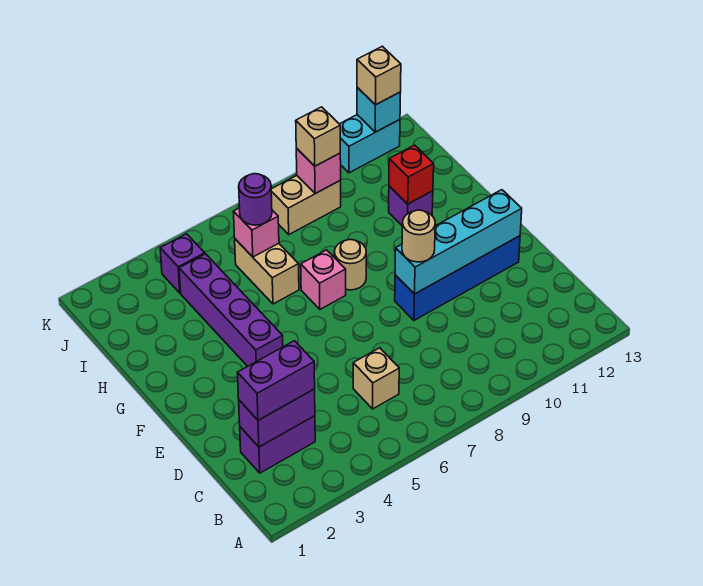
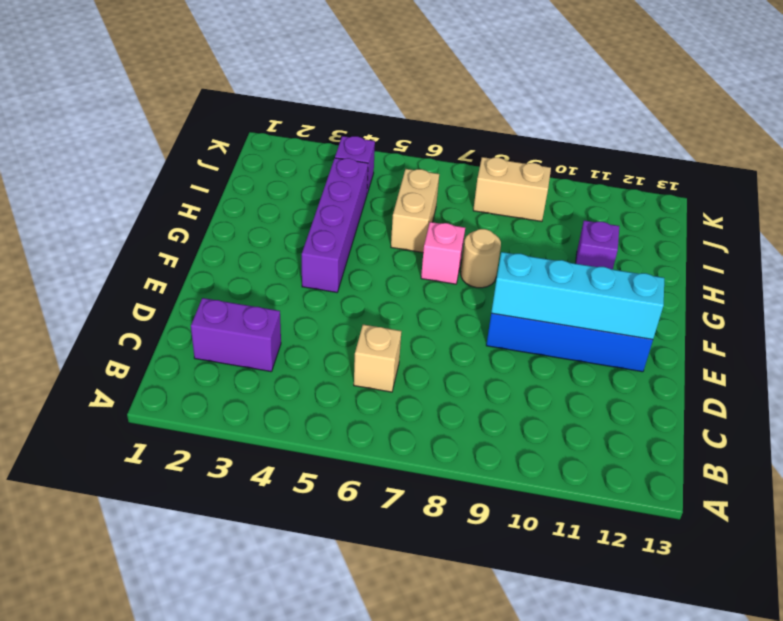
none -> cyan brick K11:K12 level 1
none -> purple brick C2:C3 level 2
none -> red brick H11 level 2

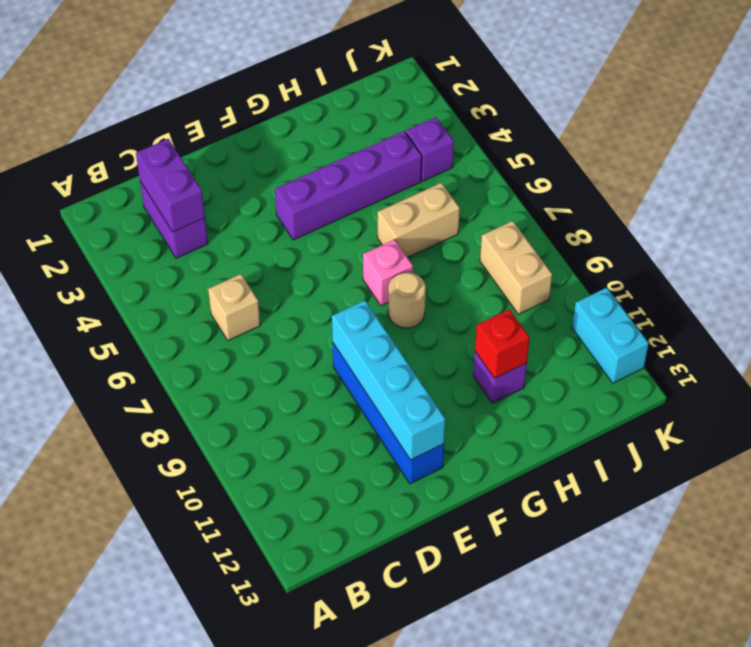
none -> pink brick I6 level 2
none -> pink brick J9 level 2
none -> cyan brick K12 level 2

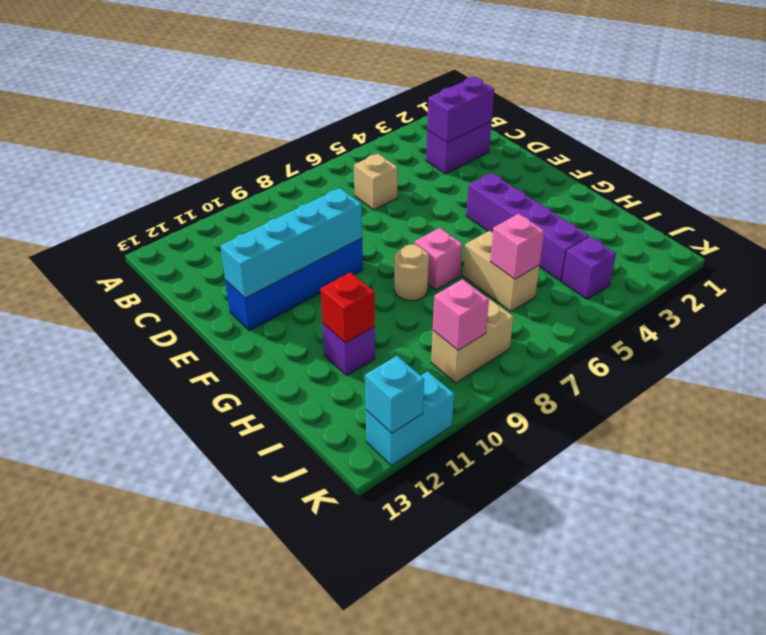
none -> purple brick C2:C3 level 3
none -> tan round brick E9 level 3
none -> purple round brick I6 level 3

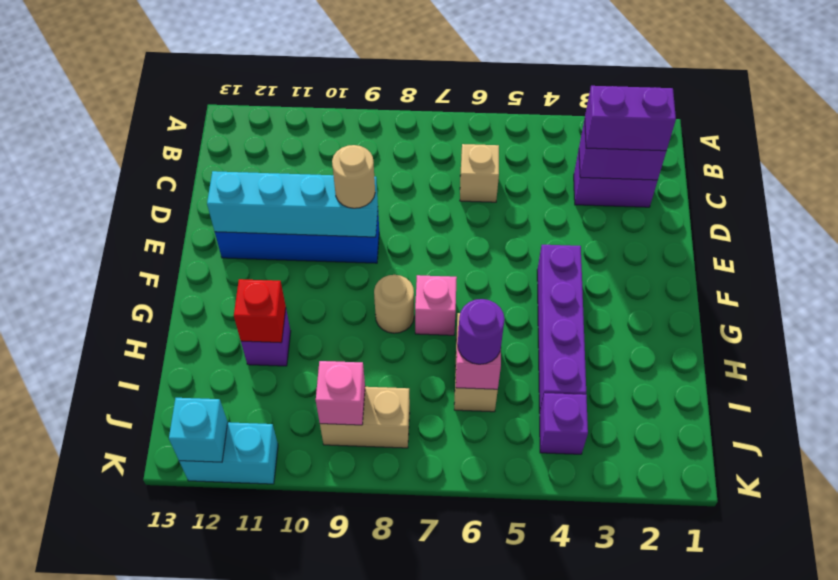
none -> tan brick J9 level 3
none -> tan brick K12 level 3

